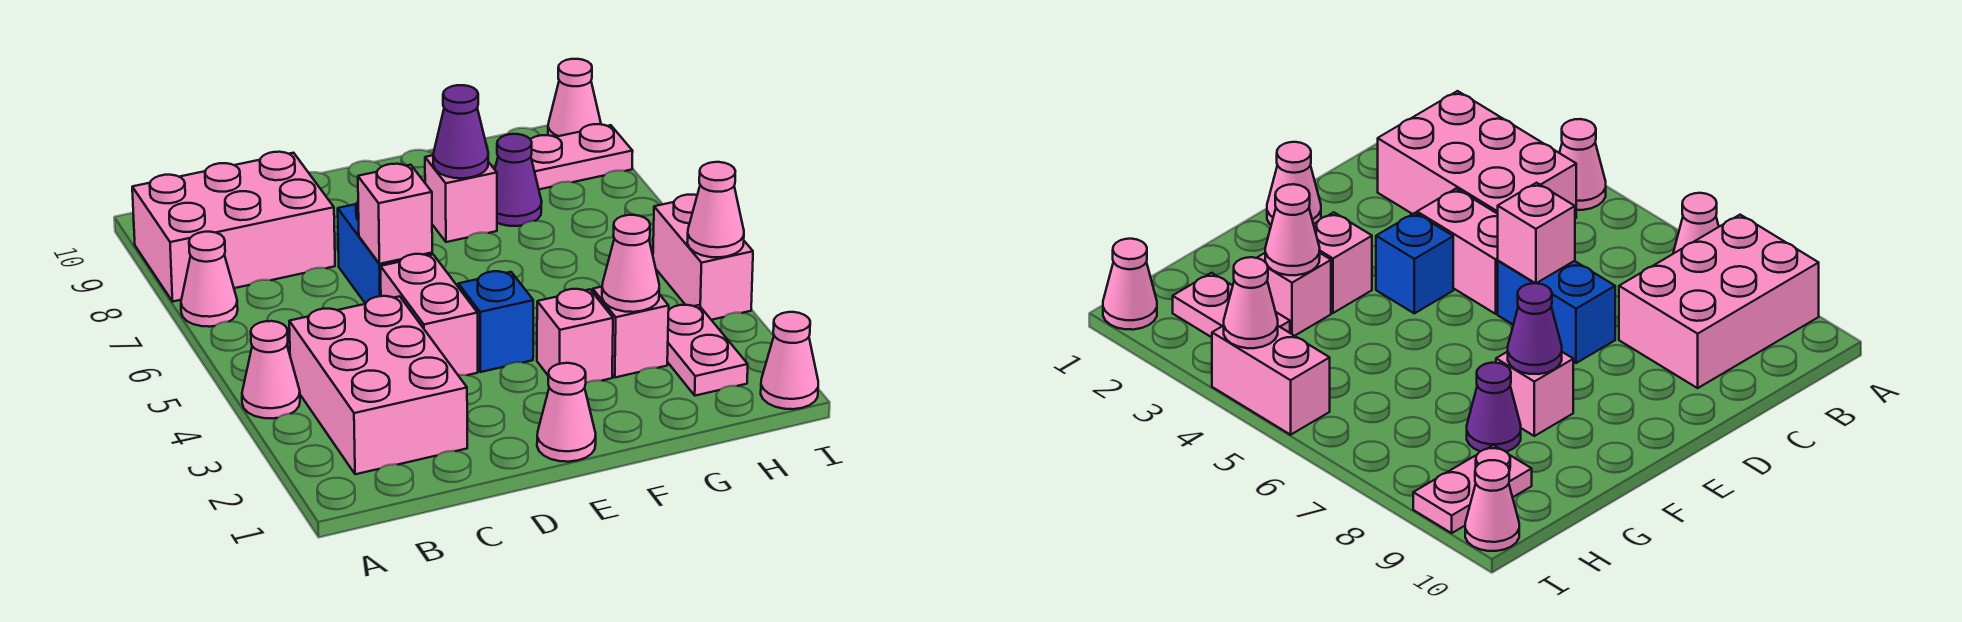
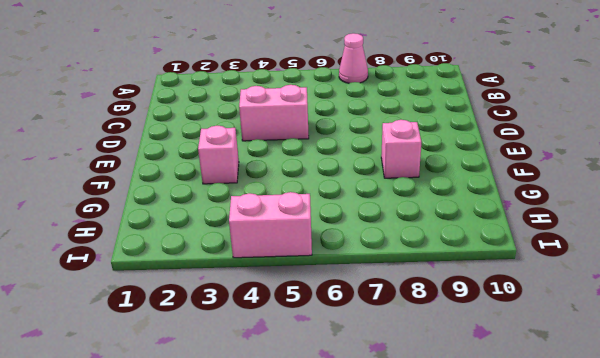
none -> pink cone A4 level 1
none -> pink brick A8:C9 level 1
none -> pink brick B2:C4 level 1

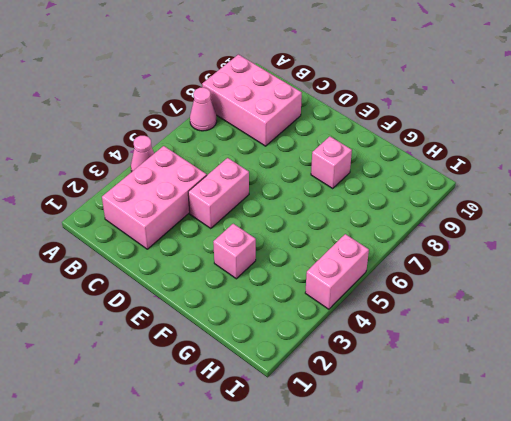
none -> blue brick D6:D7 level 1
none -> pink cone E1 level 1
none -> blue brick E4 level 1

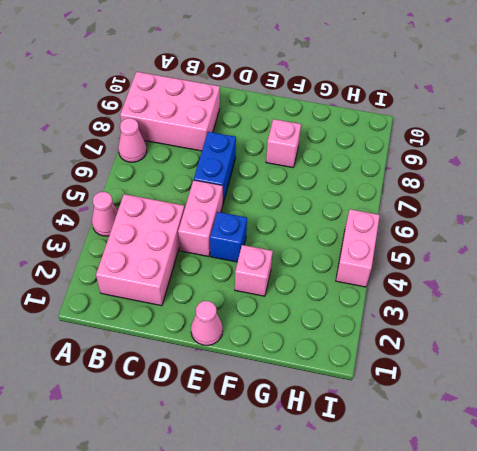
none -> pink brick G3 level 1
none -> purple cone G8 level 1
none -> pink plate H2:H3 level 1

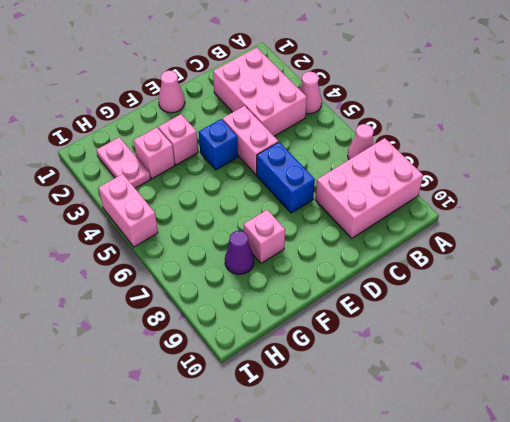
none -> pink plate H9:I9 level 1
none -> pink cone I1 level 1
none -> pink cone I10 level 1

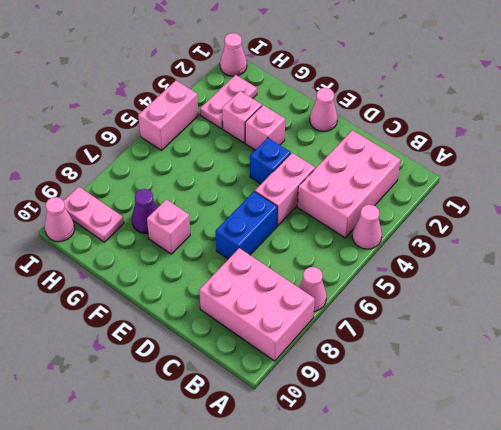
none -> pink brick D6 level 2
none -> purple cone F8 level 2
none -> pink cone G3 level 2

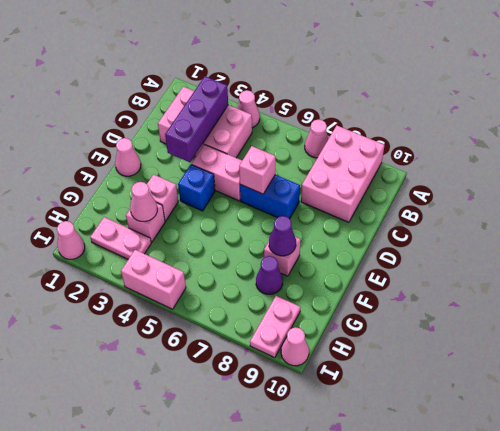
purple brick B3:D3 level 2 -> none
none -> pink cone I4 level 2

